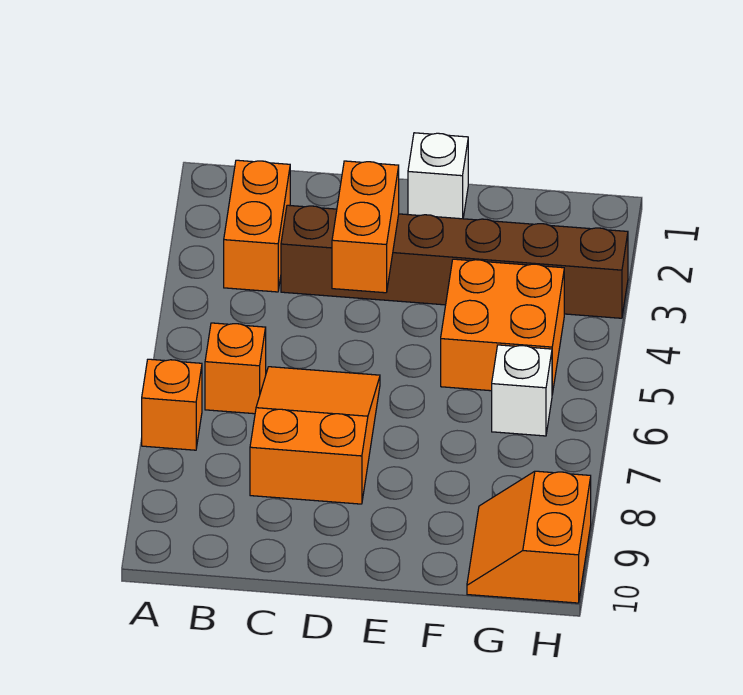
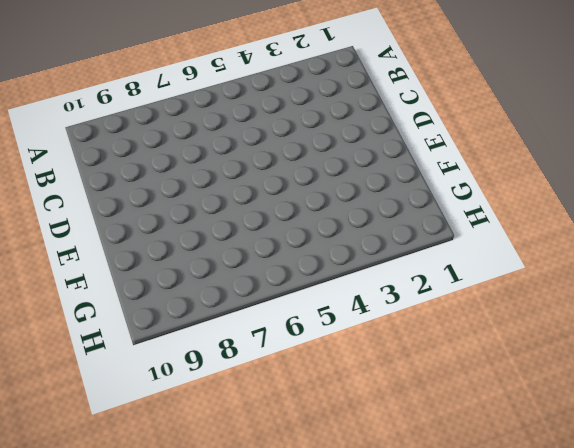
none -> orange brick A7 level 1
none -> orange brick B2:B3 level 1

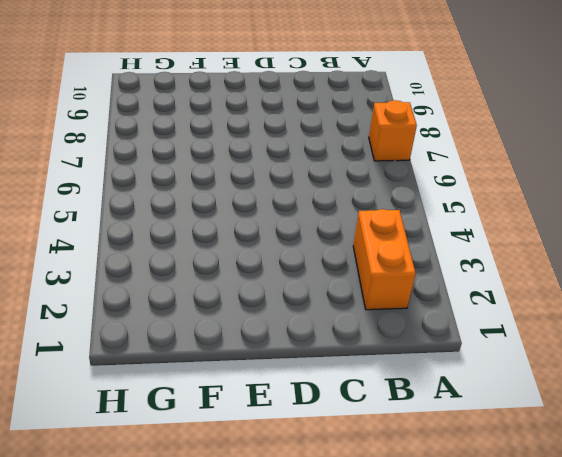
none -> orange brick B6 level 1
none -> brown brick C3:H3 level 1

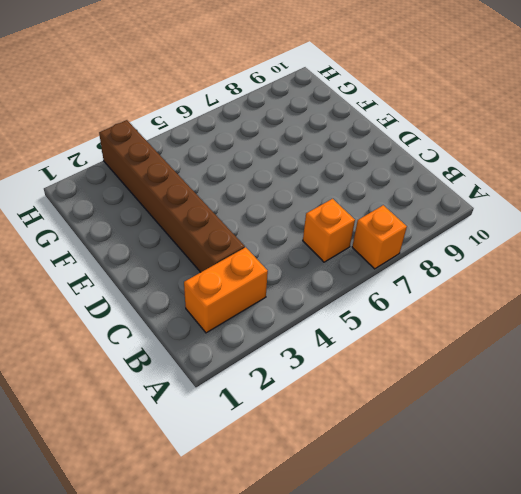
none -> orange slope C6:D8 level 1 top 8
none -> white brick E1 level 1

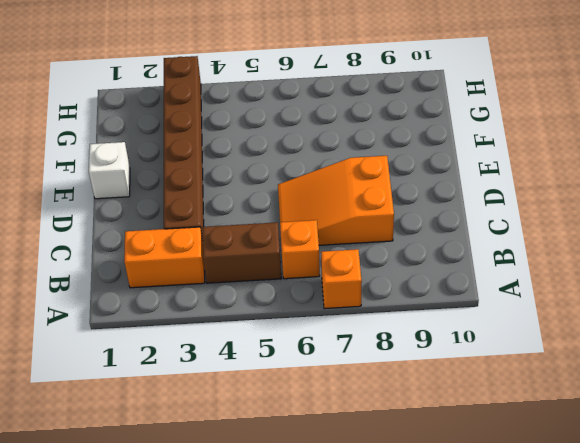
brown brick B4:B5 level 1 -> none
none -> orange brick F4:G5 level 1
none -> white brick G6 level 1

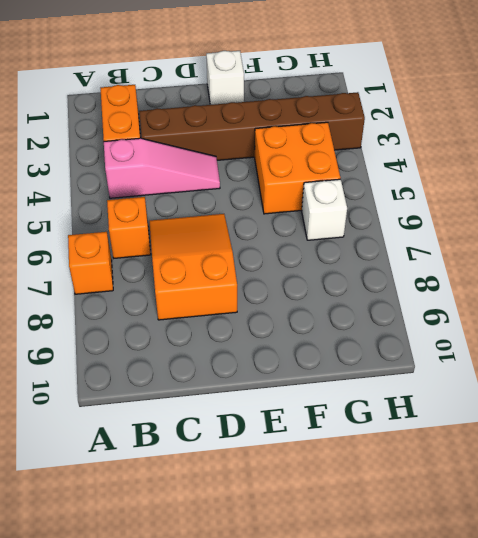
pink slope B4:D4 level 1 top B -> none
none -> orange slope G9:H10 level 1 top H
none -> orange brick D3:D4 level 2

